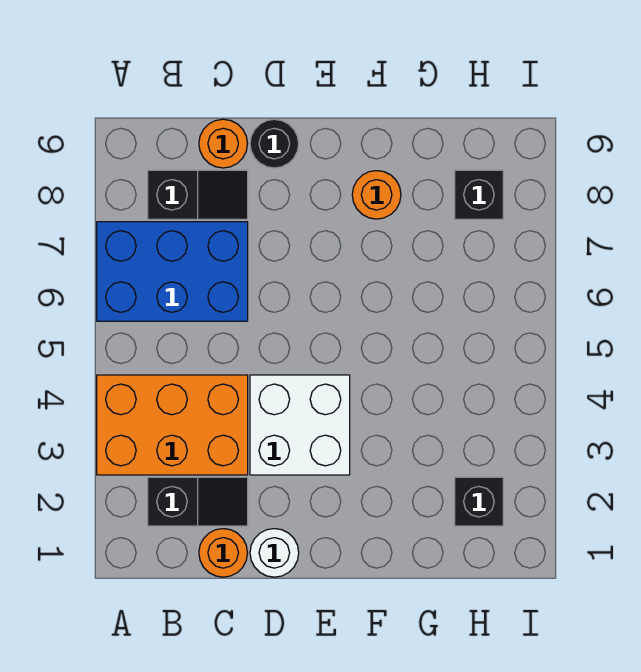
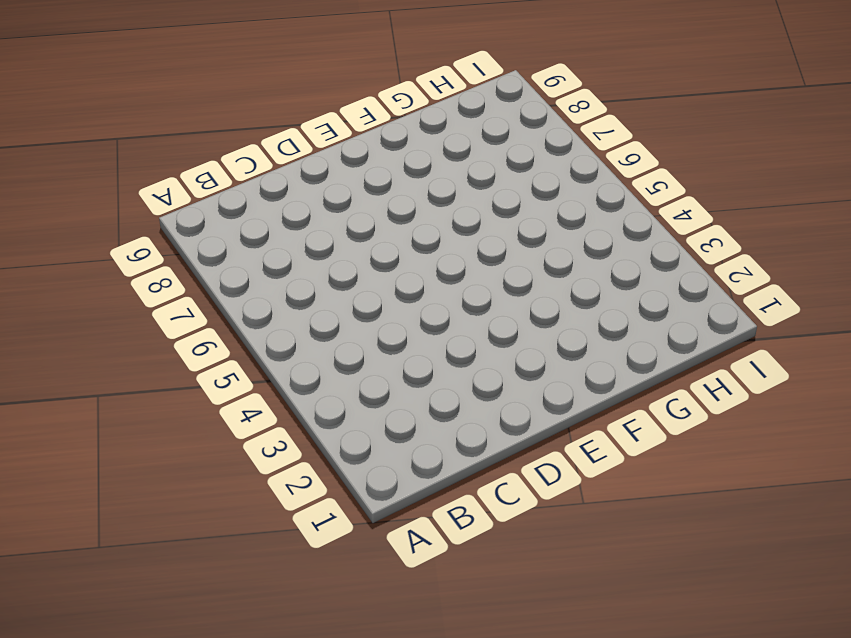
none -> orange brick A3:C4 level 1
none -> blue brick A6:C7 level 1
none -> black slope B2:C2 level 1 top B

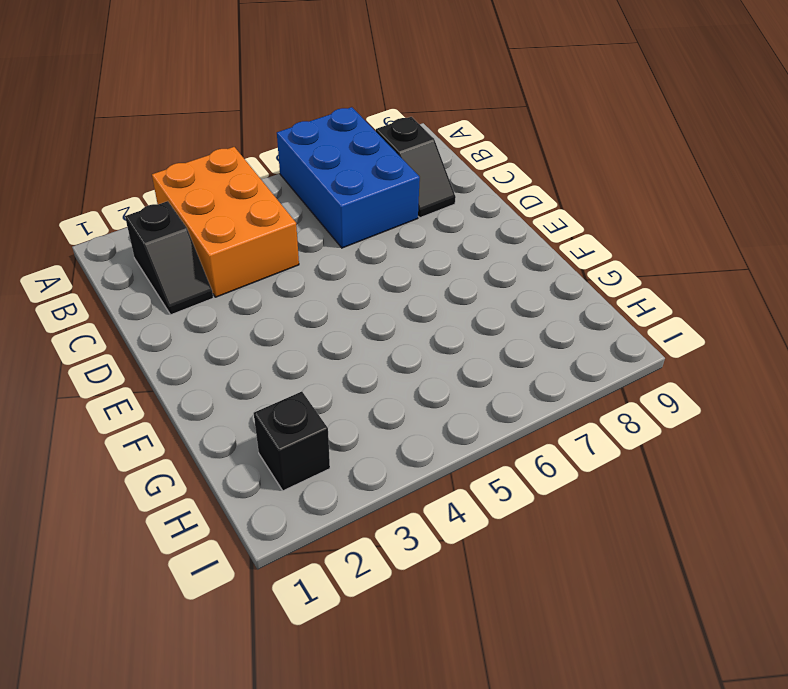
none -> orange round brick C1 level 1
none -> orange round brick C9 level 1
none -> white round brick D1 level 1

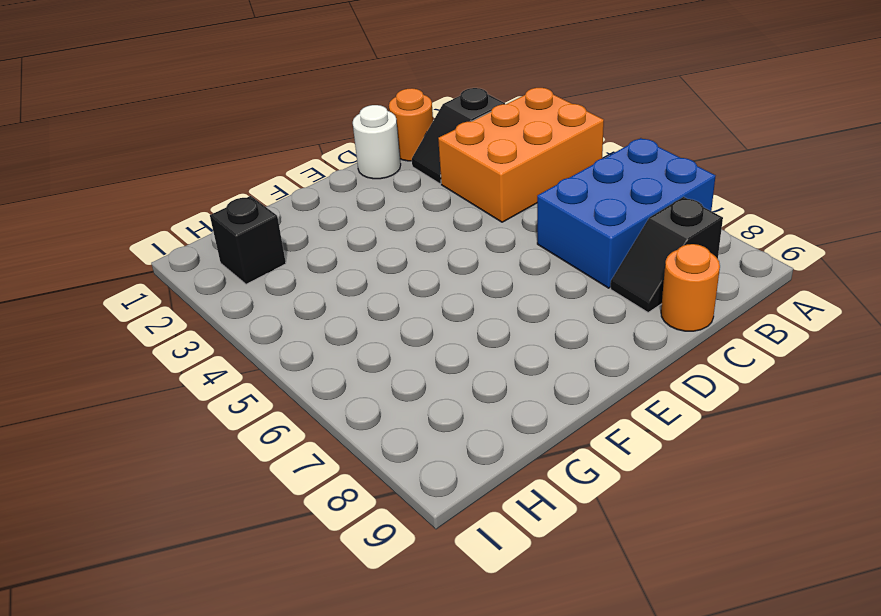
none -> white brick D3:E4 level 1
none -> black round brick D9 level 1
none -> orange round brick F8 level 1

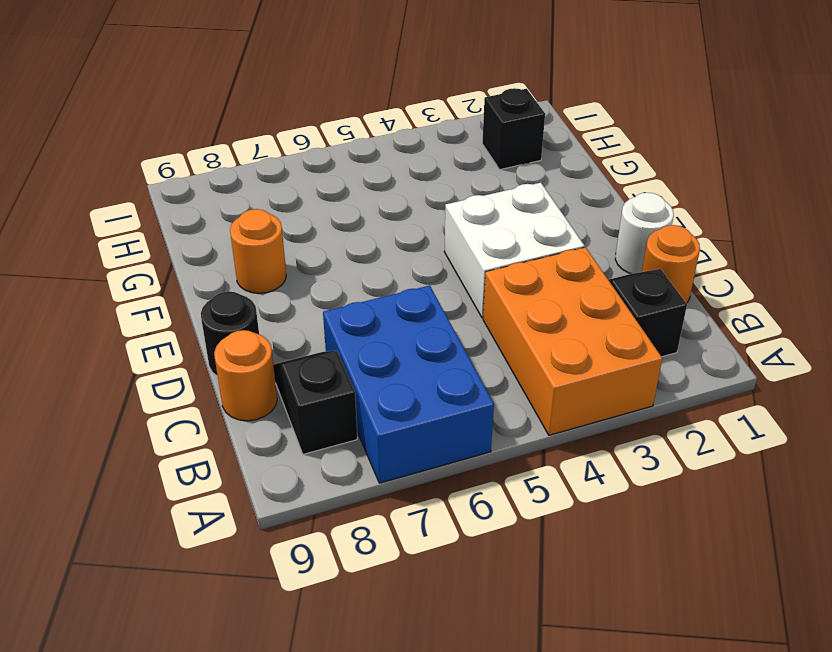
none -> black brick H8 level 1

